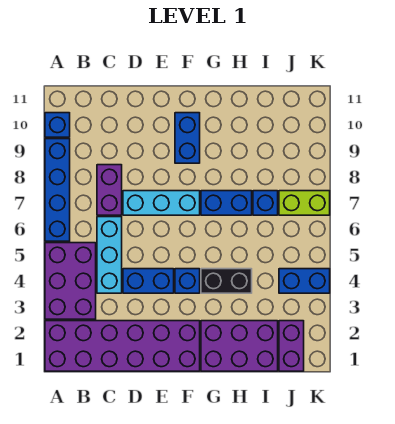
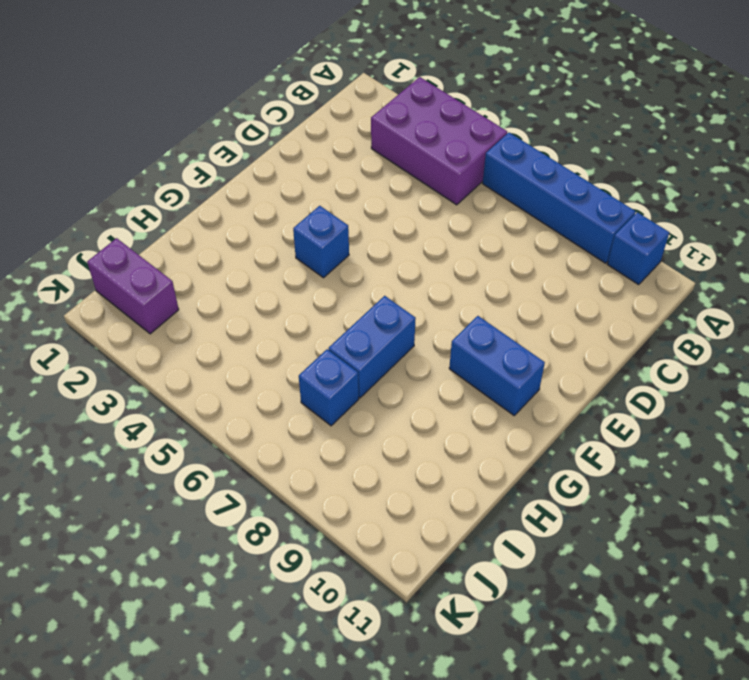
none -> purple brick A1:F2 level 1
none -> cyan brick C4:C6 level 1
none -> purple brick C7:C8 level 1

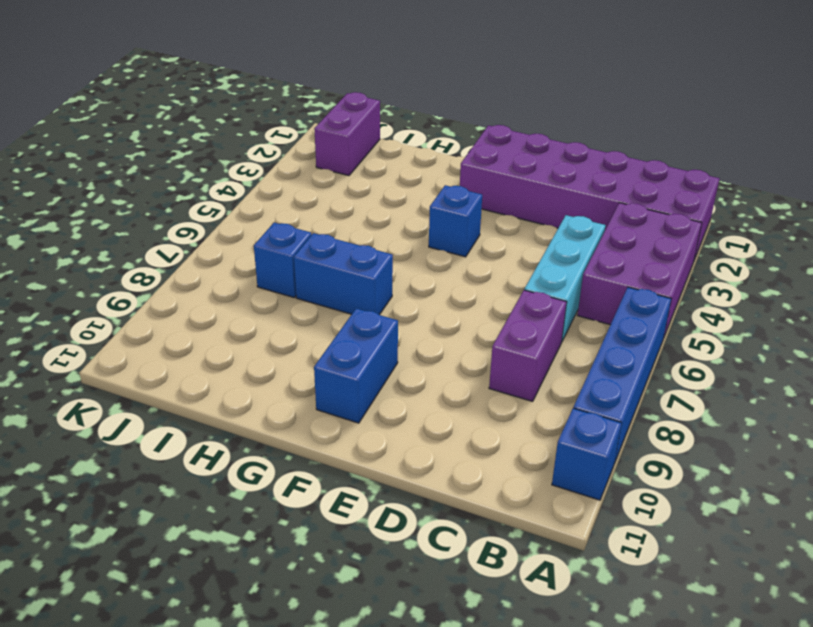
none -> blue brick D4:E4 level 1
none -> cyan brick D7:F7 level 1
none -> purple brick G1:I2 level 1

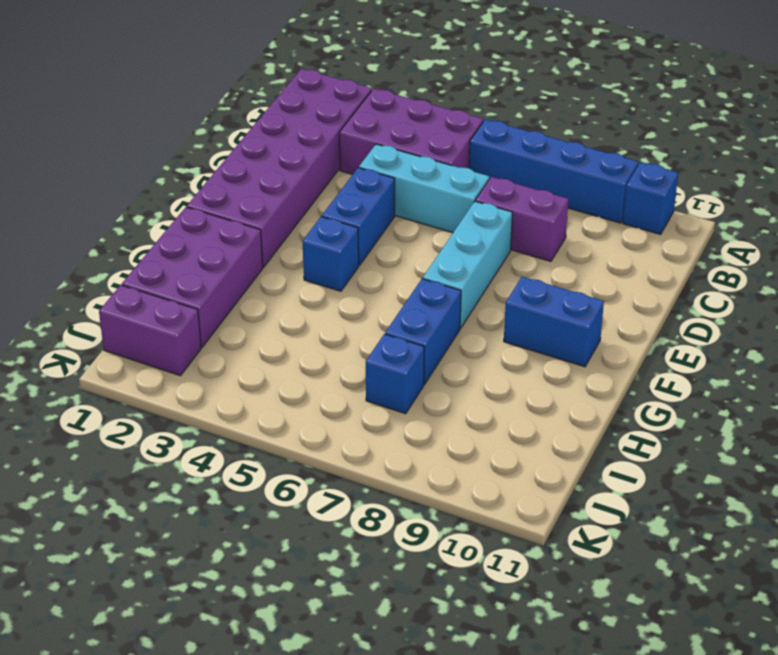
none -> black brick G4:H4 level 1
none -> blue brick J4:K4 level 1
none -> lime brick J7:K7 level 1

